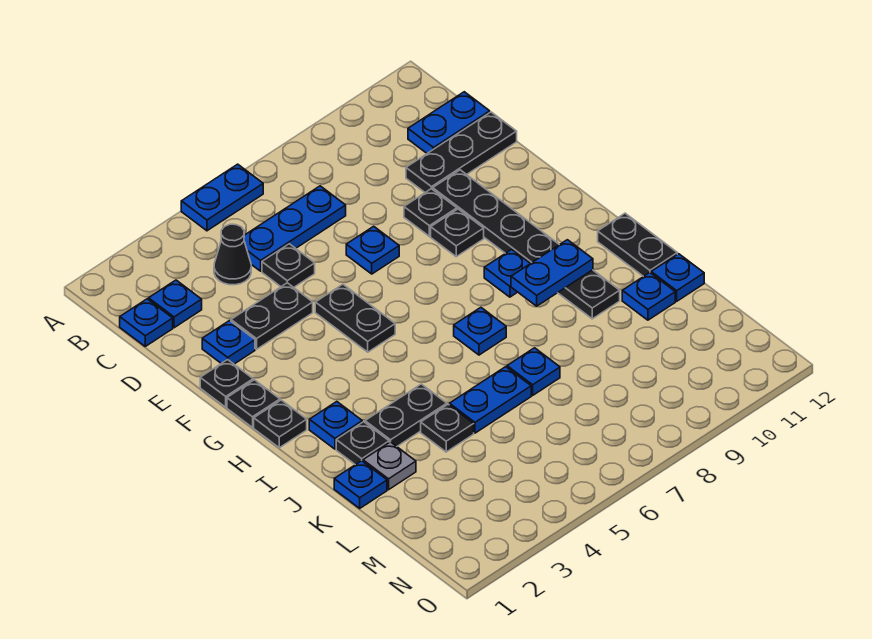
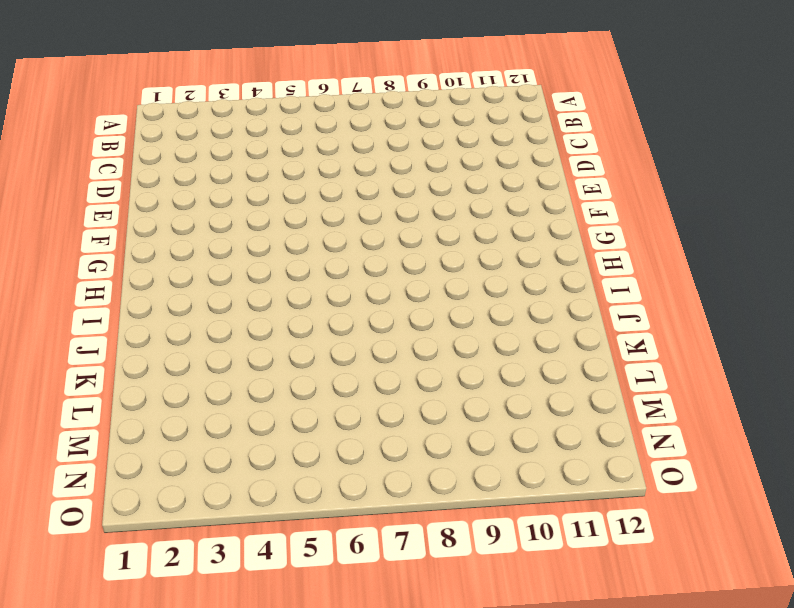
none -> blue plate A5:A6 level 1
none -> blue plate C1 level 1
none -> blue plate C2 level 1
none -> black cone C4 level 1

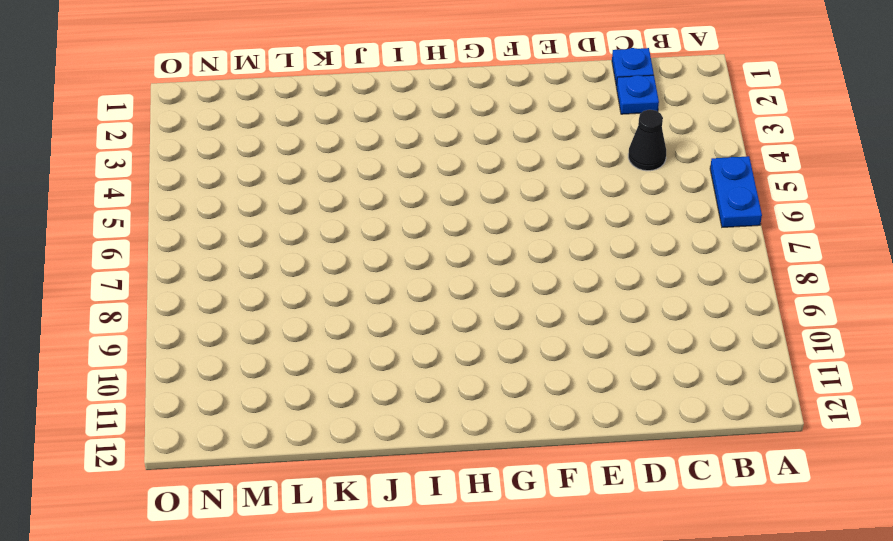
none -> blue plate C5:C7 level 1
none -> blue plate C11:C12 level 1
none -> black plate D5 level 1
none -> black plate D10:D12 level 1

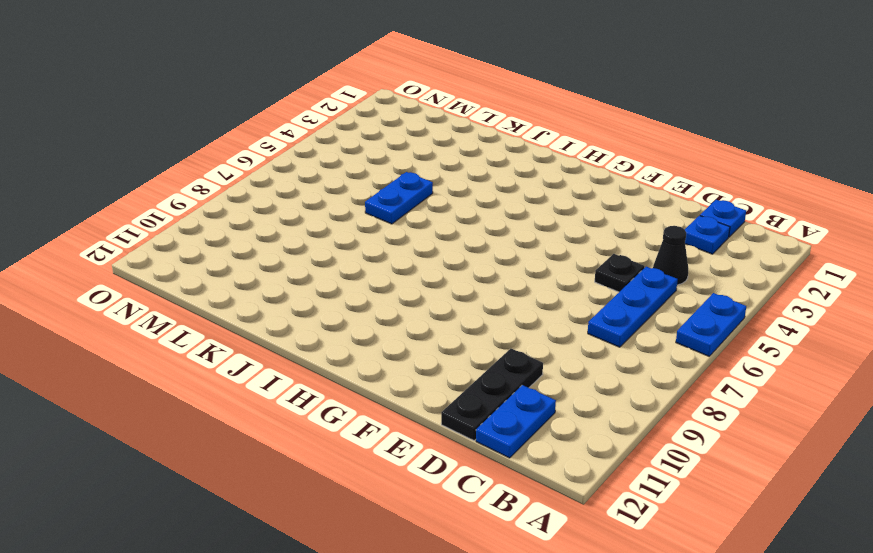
none -> blue plate E2 level 1
none -> black plate E3:E4 level 1
none -> blue plate E7 level 1
none -> black plate E9 level 1

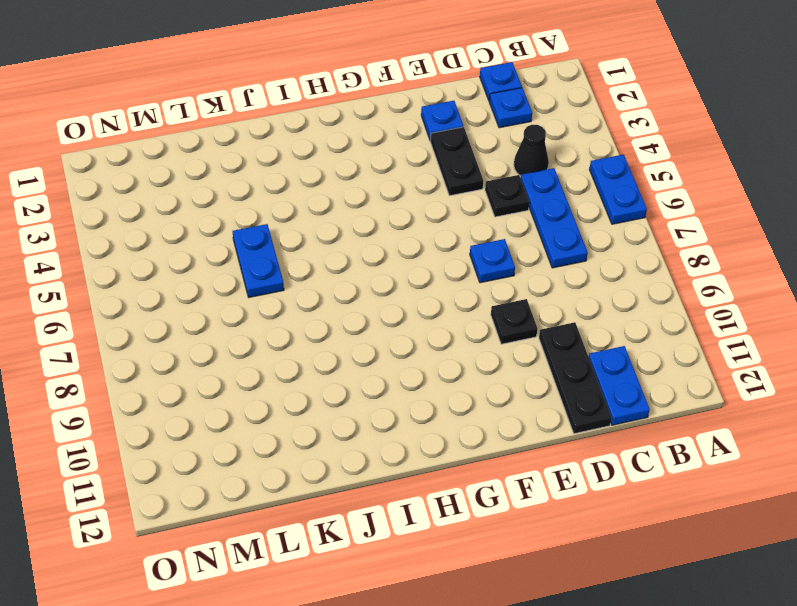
none -> black plate E10:J10 level 1
none -> black plate F1 level 1
none -> black plate F5:G5 level 1
none -> black plate F9 level 1

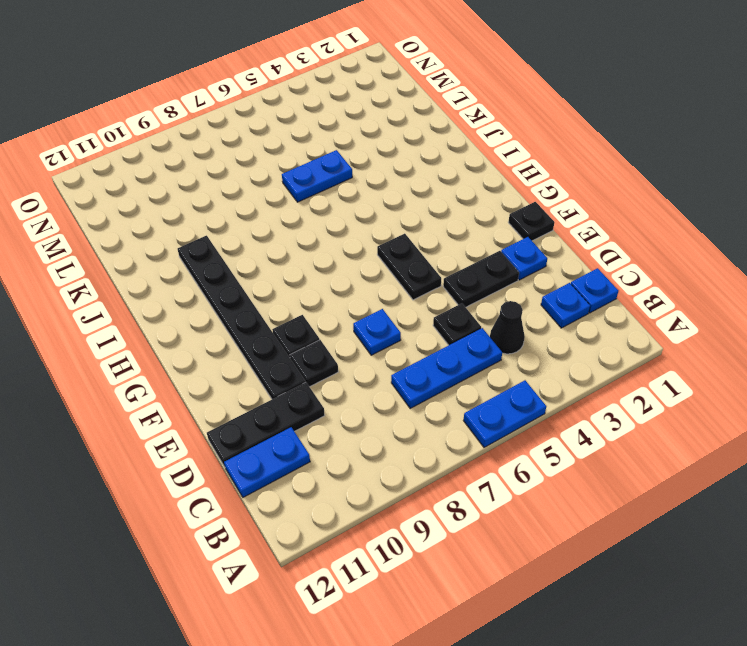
none -> black plate G1 level 1
none -> black plate H1 level 1
none -> blue plate H9 level 1
none -> blue plate I2 level 1

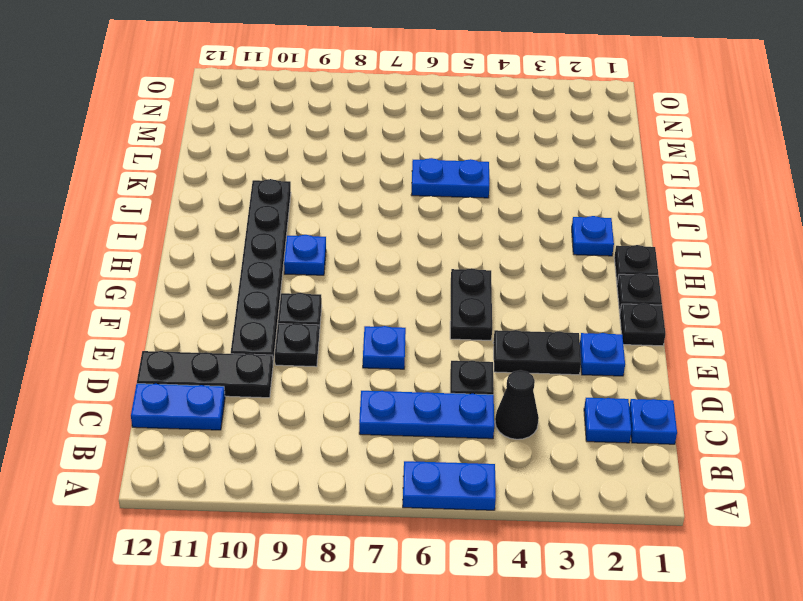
none -> blue plate I7 level 1
none -> black plate I12:J12 level 1
none -> black plate J2 level 1
none -> black plate J3:J4 level 1

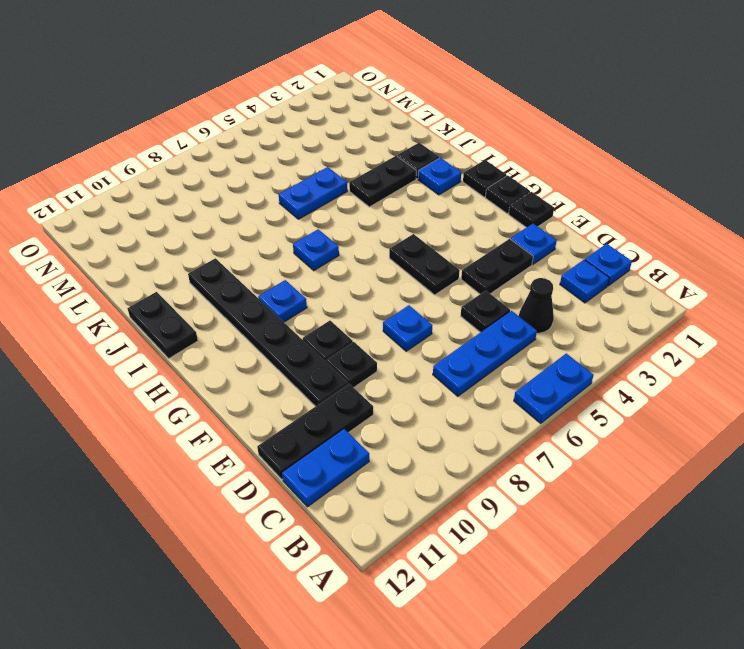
none -> blue plate K1 level 1
none -> grey plate K2 level 1
none -> black plate K4 level 1
none -> blue plate K7 level 1

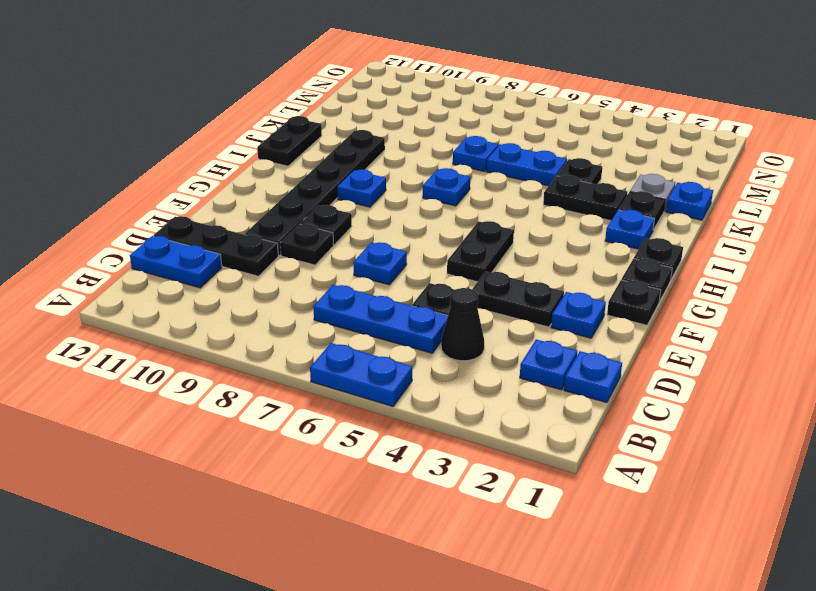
none -> blue plate K11 level 1
none -> blue plate K12 level 1
none -> blue plate I9:I10 level 2

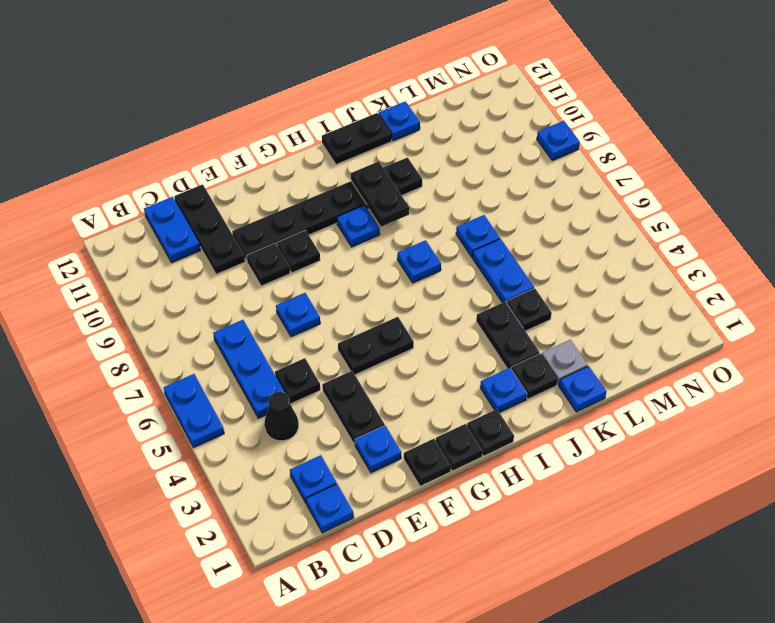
black plate I9:I10 level 2 -> blue plate I9:I10 level 2
blue plate O9 level 1 -> blue plate K11 level 1

